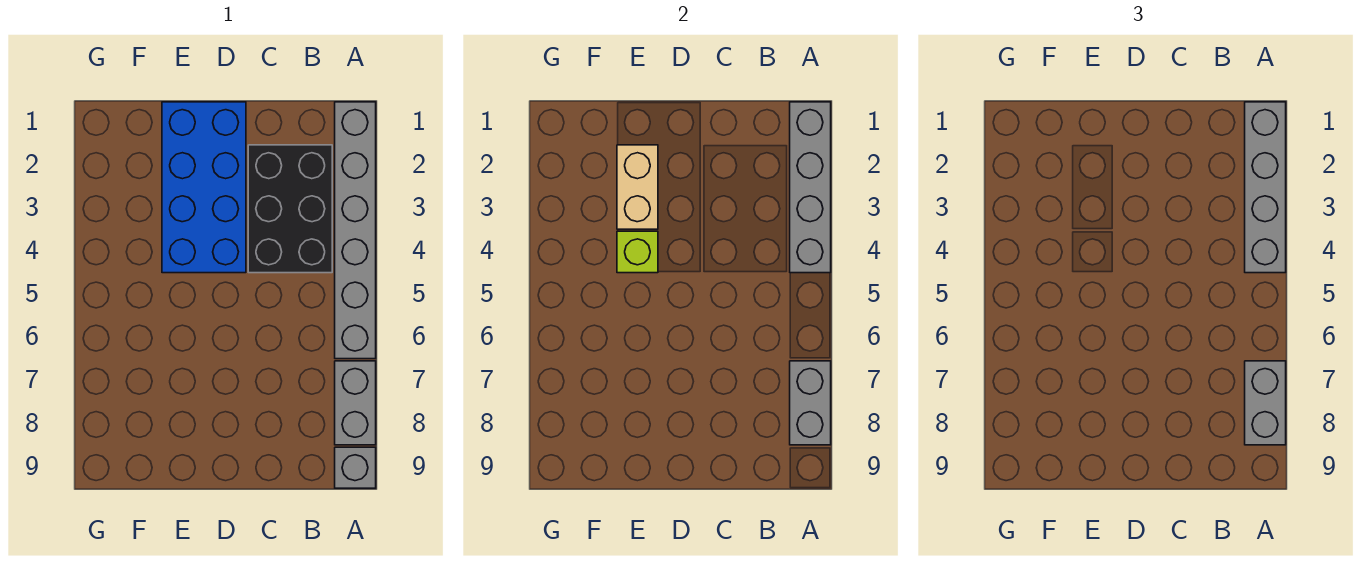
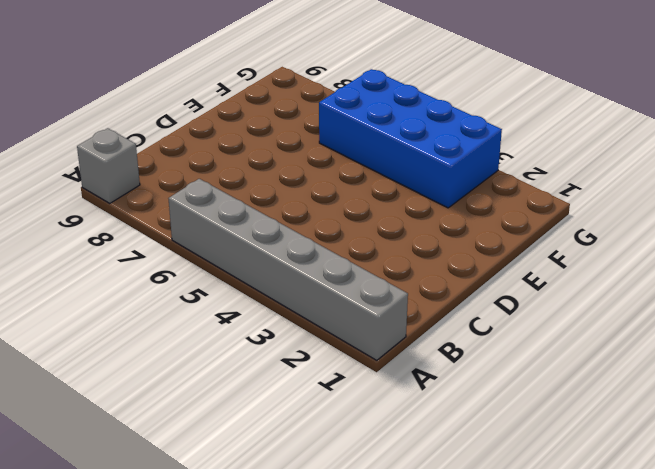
blue brick F3:G6 level 1 -> blue brick D1:E4 level 1
none -> grey brick A7:A8 level 1
none -> black brick B2:C4 level 1

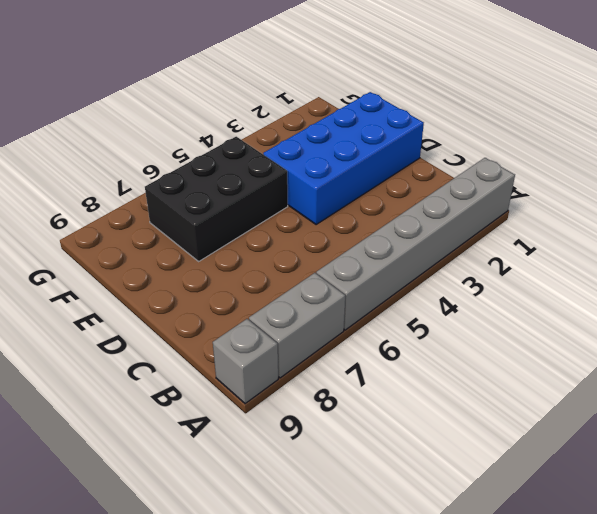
black brick E5:F7 level 1 -> black brick B2:C4 level 1
none -> grey brick A1:A4 level 2
none -> grey brick A7:A8 level 2

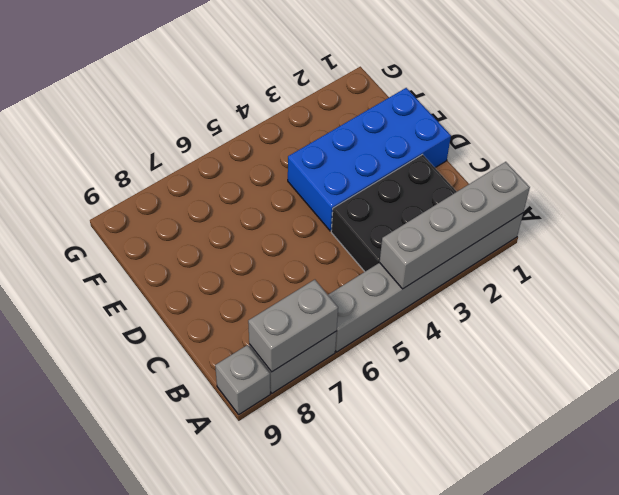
none -> tan brick E2:E3 level 2
none -> lime brick E4 level 2

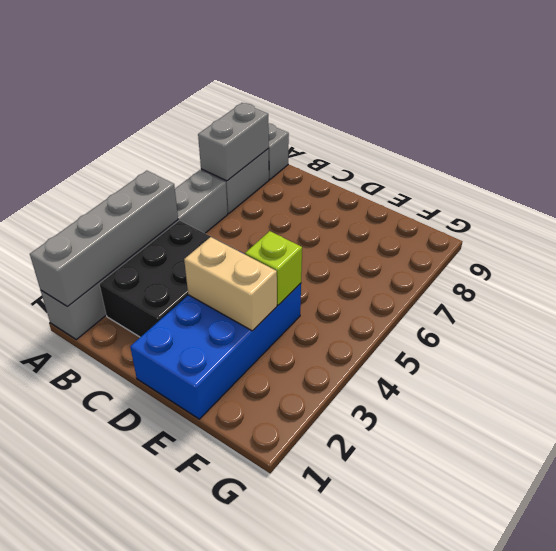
tan brick D3:E3 level 2 -> tan brick E2:E3 level 2
none -> grey brick A1:A4 level 3
none -> grey brick A7:A8 level 3

